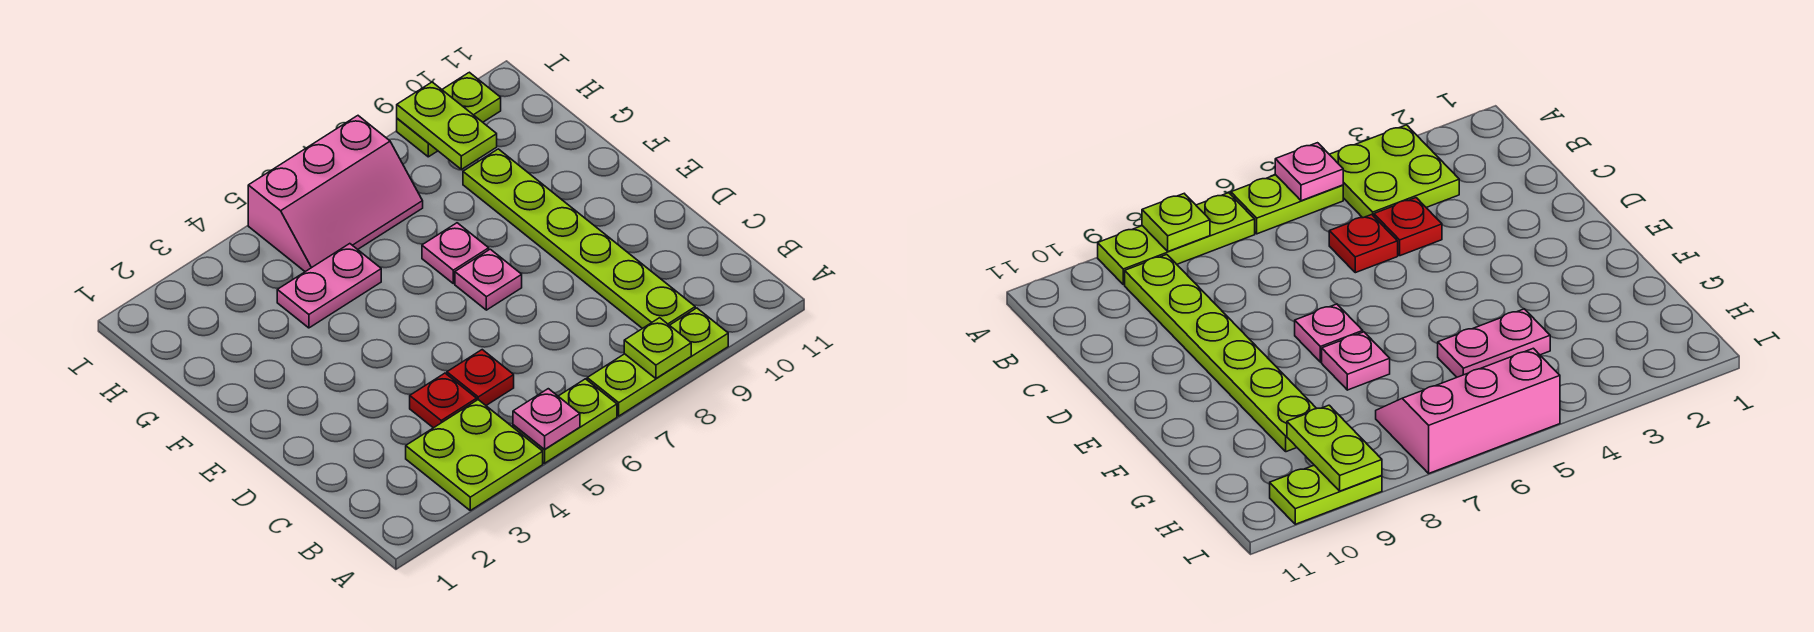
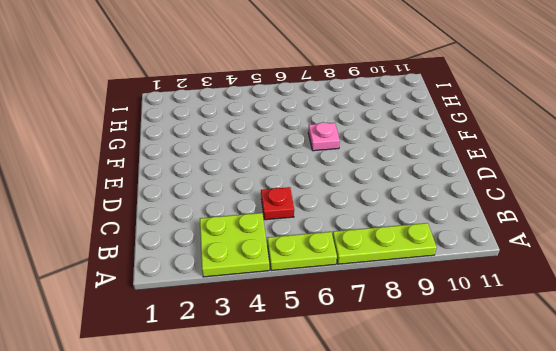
none -> lime plate B9:G9 level 1
none -> red plate C4 level 1
none -> pink plate E7 level 1

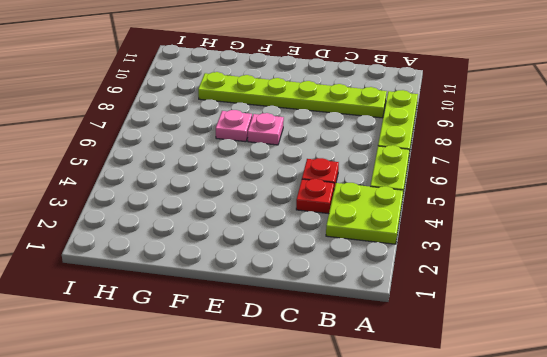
none -> pink plate G4:G5 level 1
none -> pink slope H5:I7 level 1 top I
none -> lime plate I9:I10 level 1

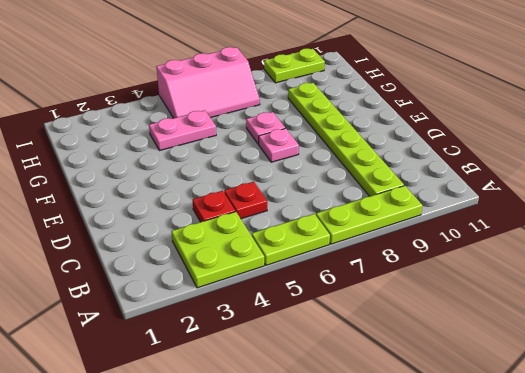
none -> pink plate A5 level 2
none -> lime plate A8 level 2
none -> lime plate H9:I9 level 2

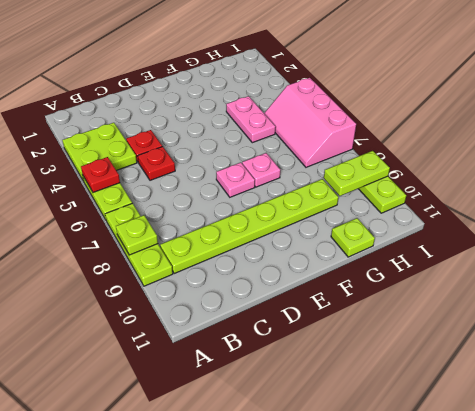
red plate A5 level 2 -> pink plate A5 level 2
lime plate G11 level 1 -> none

